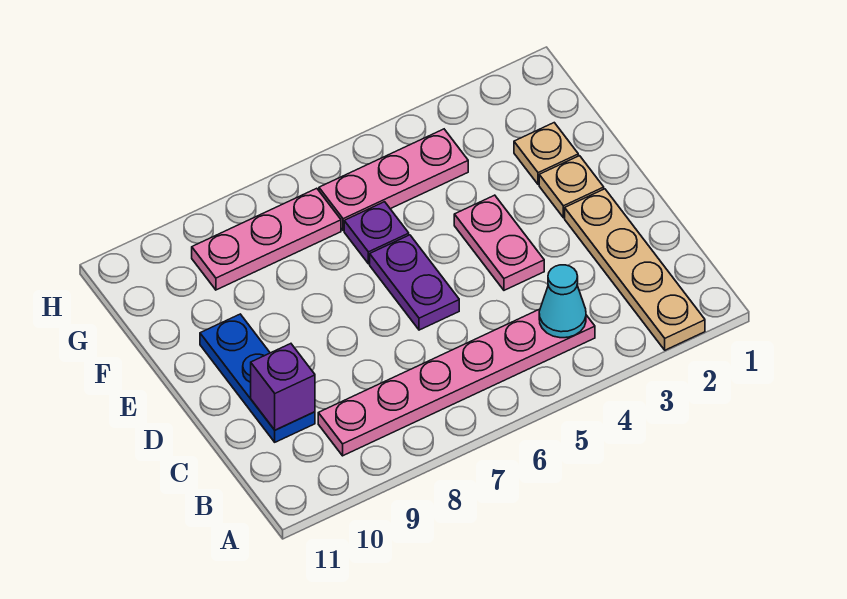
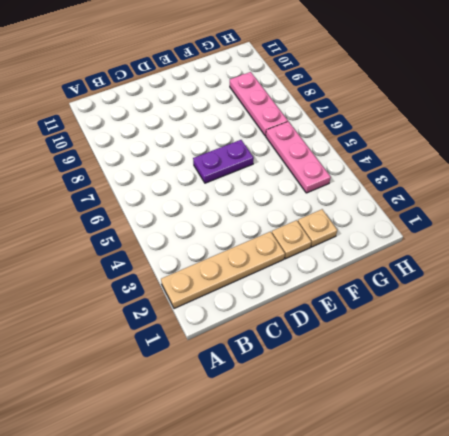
none -> pink plate B4:B9 level 1
none -> blue plate C10:E10 level 1
none -> pink plate D4:E4 level 1

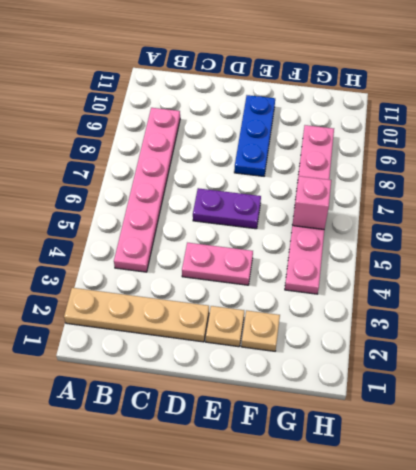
blue plate E8:E10 level 1 -> blue plate C10:E10 level 1
pink brick G6 level 2 -> none
none -> purple plate F6 level 1
none -> cyan cone B4 level 2
none -> purple brick C10 level 2

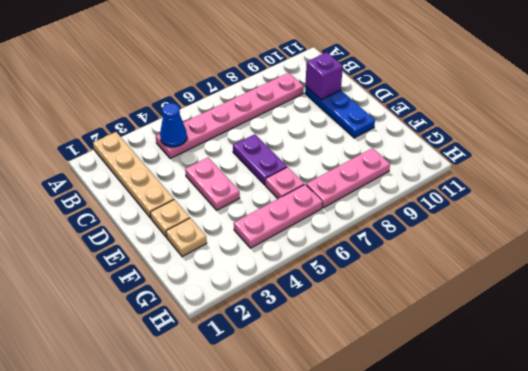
blue cone B4 level 2 -> cyan cone B4 level 2
pink plate F6 level 1 -> purple plate F6 level 1

